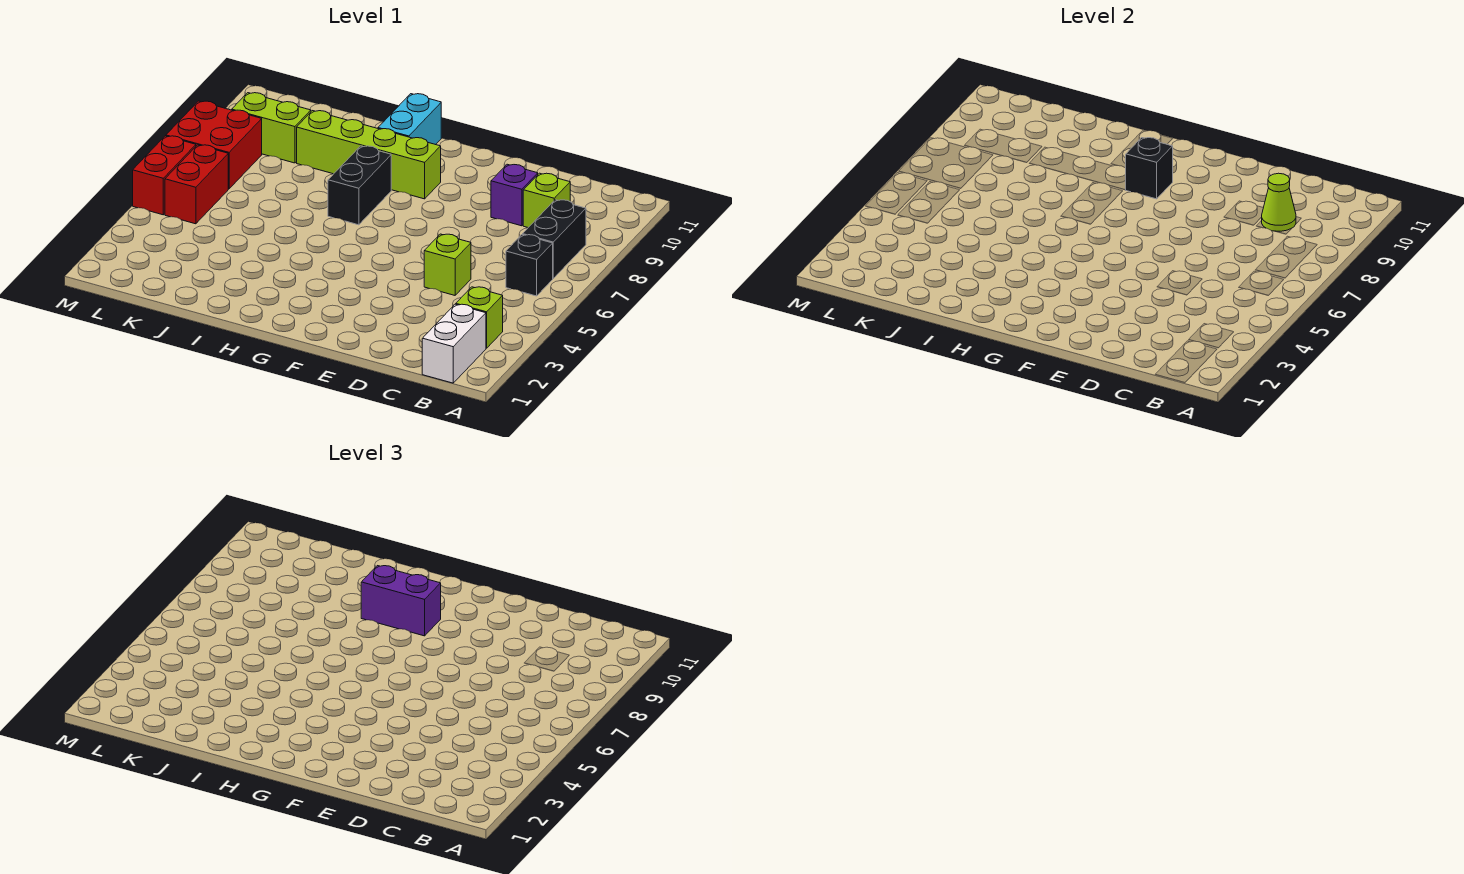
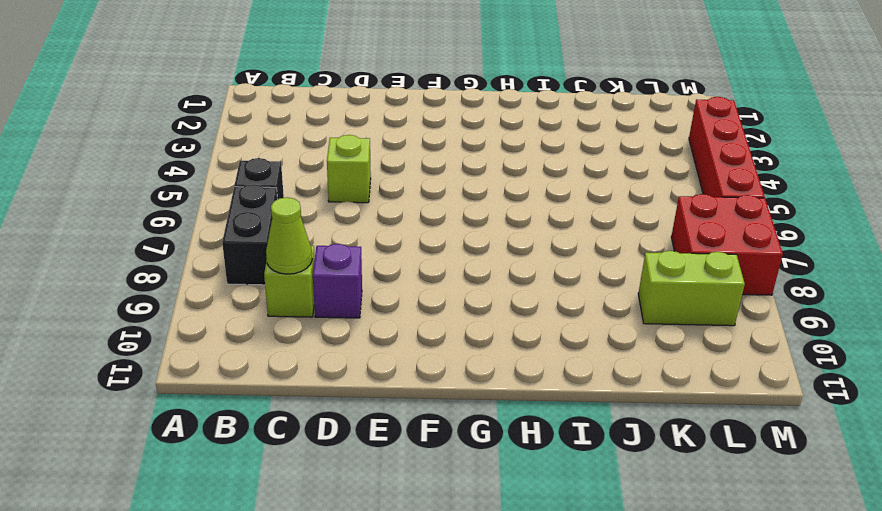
red brick M3:M6 level 1 -> red brick M5:M6 level 1
none -> white brick B1:B2 level 1
none -> lime brick B3 level 1
none -> lime brick G9:J9 level 1

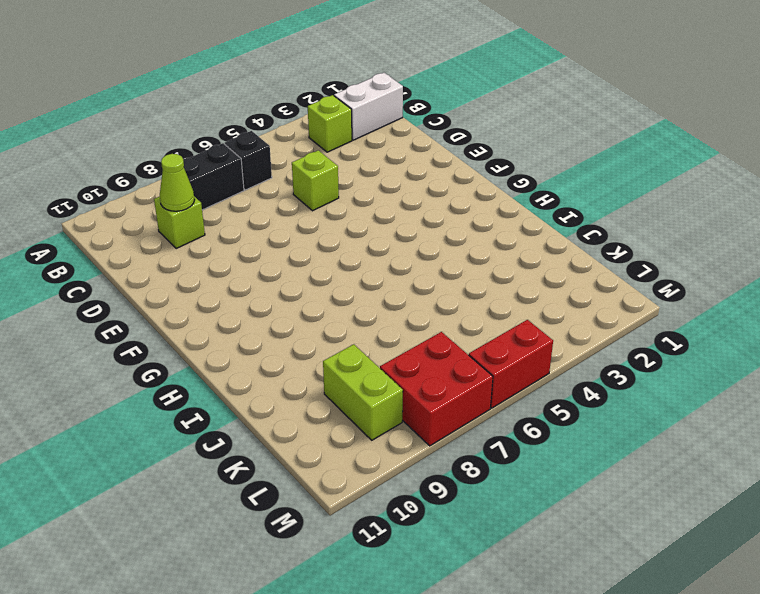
none -> purple brick D9 level 1
none -> lime brick G9:J9 level 1
none -> black brick H7:H8 level 1

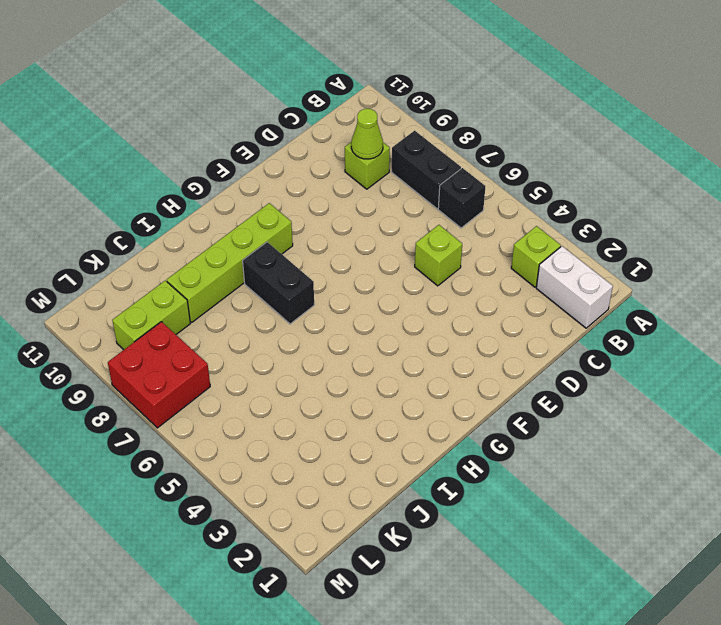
none -> purple brick D9 level 1
none -> cyan brick H10:H11 level 1
none -> red brick L5:L6 level 1

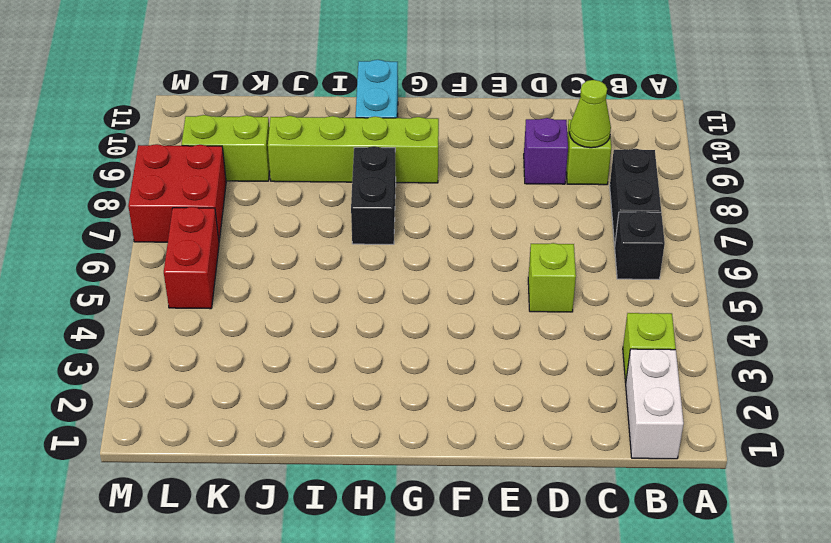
none -> red brick M5:M6 level 1
none -> black brick G9 level 2
none -> purple brick G9:H9 level 3

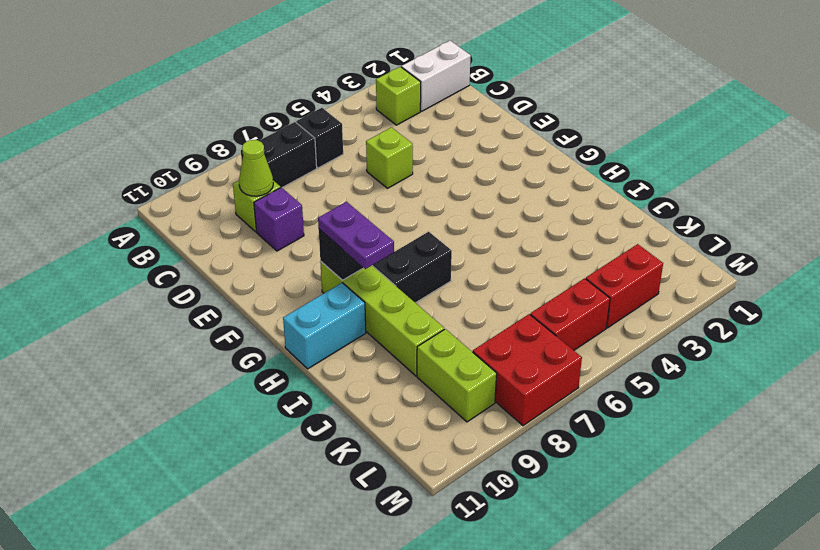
purple plate G9:H9 level 3 -> purple brick G9:H9 level 3
red brick L3:L4 level 1 -> red brick M5:M6 level 1

